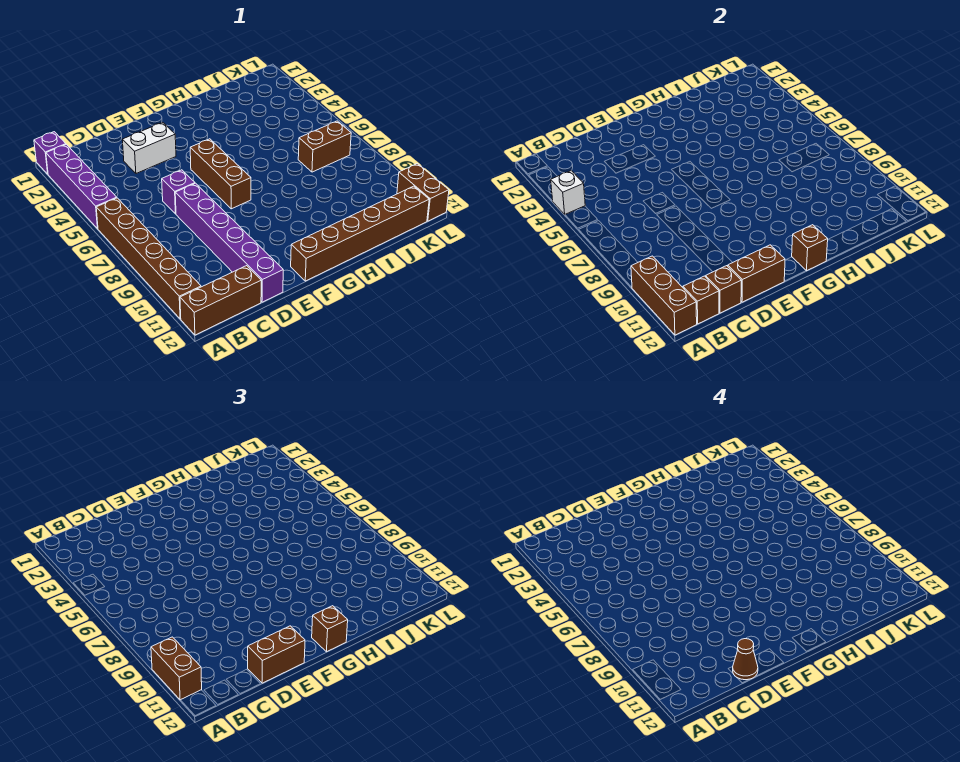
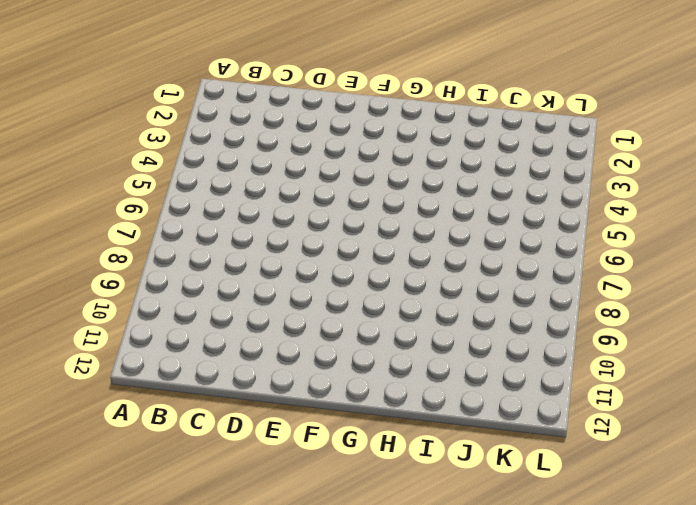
none -> purple brick A1 level 1
none -> purple brick A2:A5 level 1
none -> brown brick A6:A11 level 1

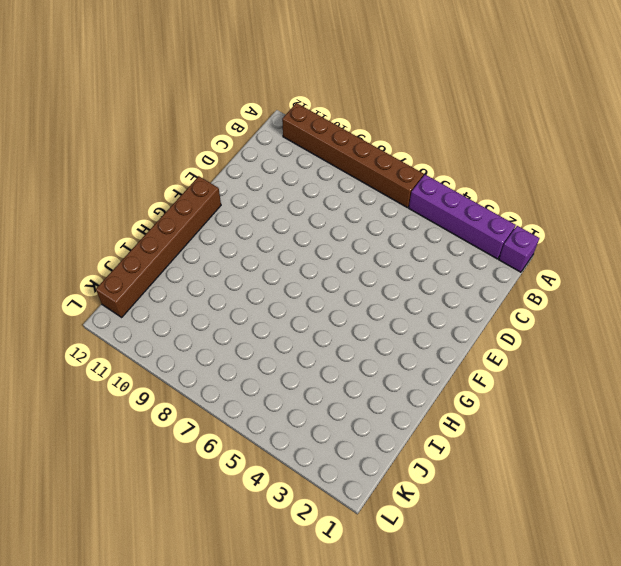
none -> brown brick A12:C12 level 1
none -> white brick D3:E3 level 1
none -> purple brick D6 level 1

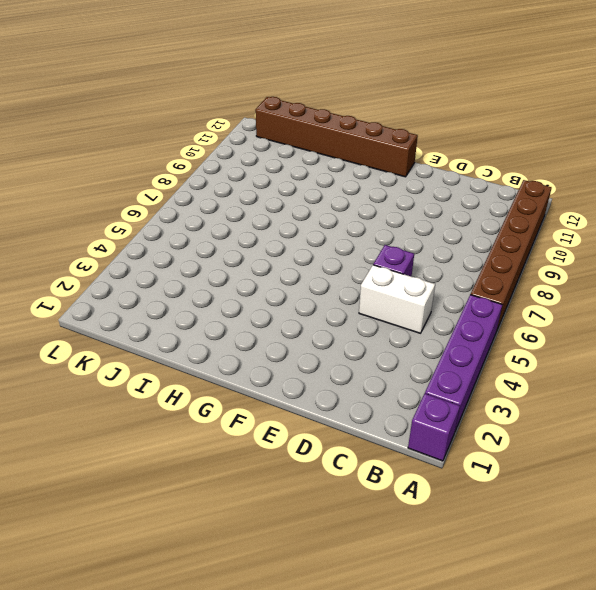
white brick C5:D5 level 1 -> white brick D3:E3 level 1
none -> brown brick A12:C12 level 1
none -> purple brick D7:D12 level 1
none -> brown brick F5:F7 level 1

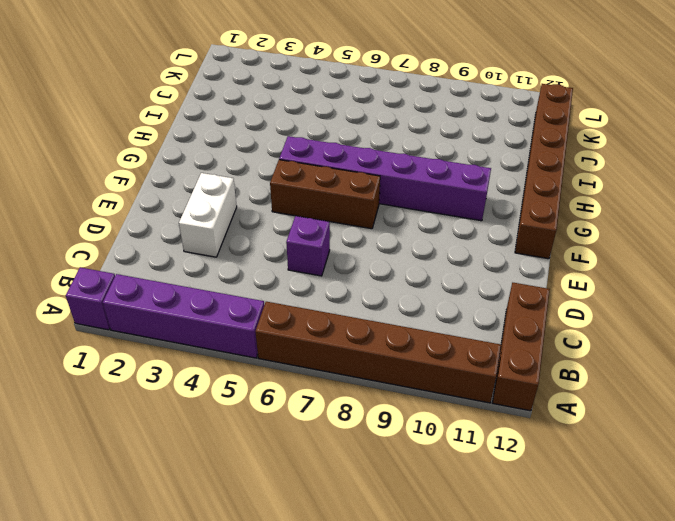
purple brick G5:G10 level 1 -> purple brick D7:D12 level 1
none -> brown brick J7:K7 level 1
none -> brown brick L11:L12 level 1
none -> white brick A4 level 2

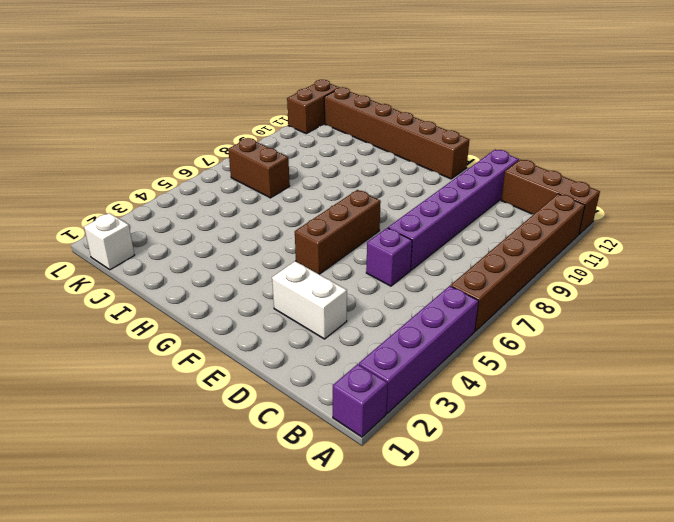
white brick K1 level 1 -> white brick A4 level 2
none -> brown brick A10:A12 level 2
none -> brown brick B12 level 2
none -> brown brick C12 level 2

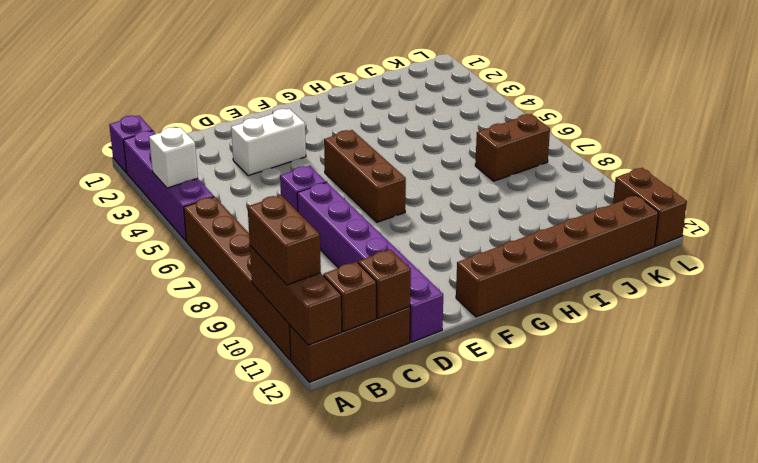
none -> brown brick D12:E12 level 2
none -> brown brick G12 level 2
none -> brown brick D12:E12 level 3

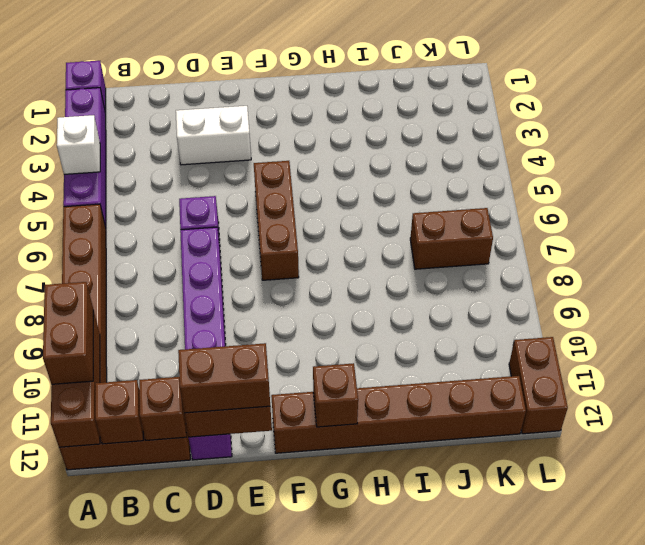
none -> brown brick G12 level 3
none -> brown cone D12 level 4

